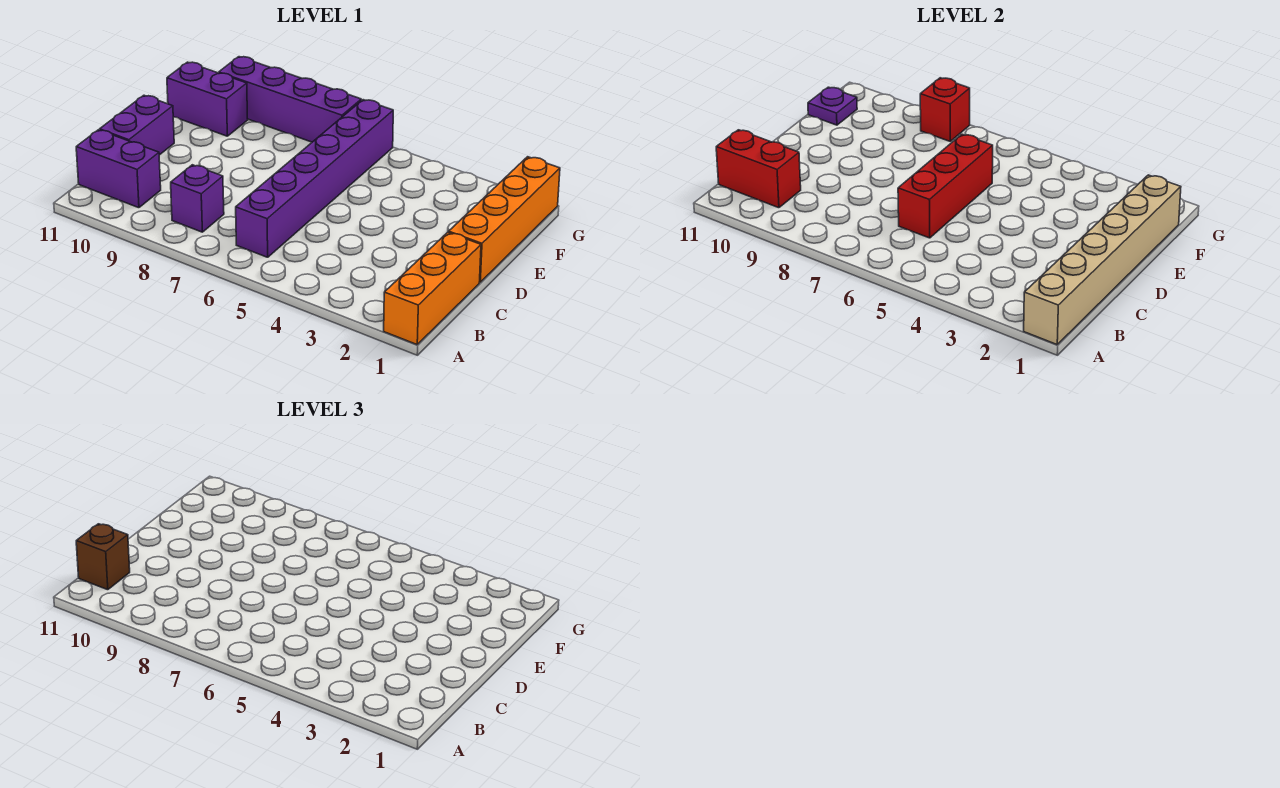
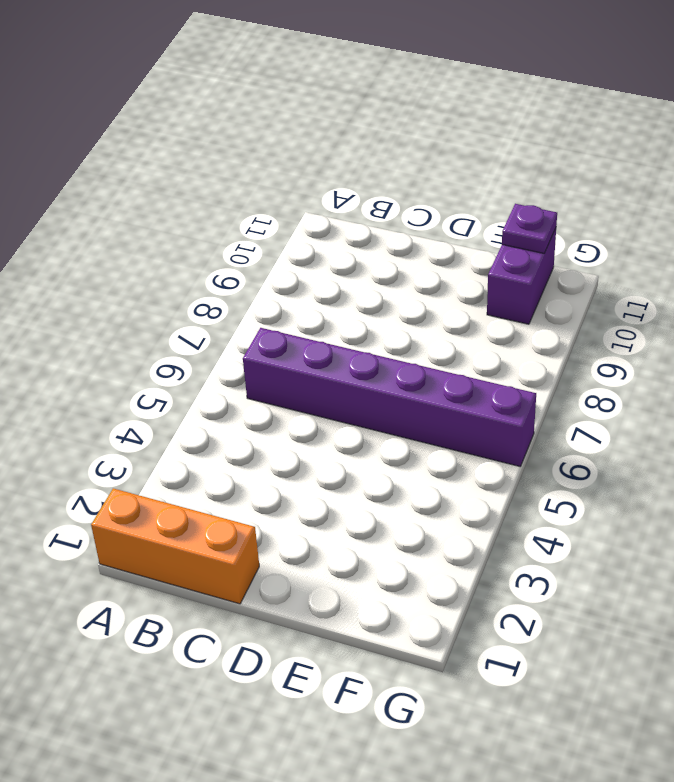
none -> purple brick B8 level 1
none -> purple brick B10:B11 level 1
none -> purple brick C11:D11 level 1

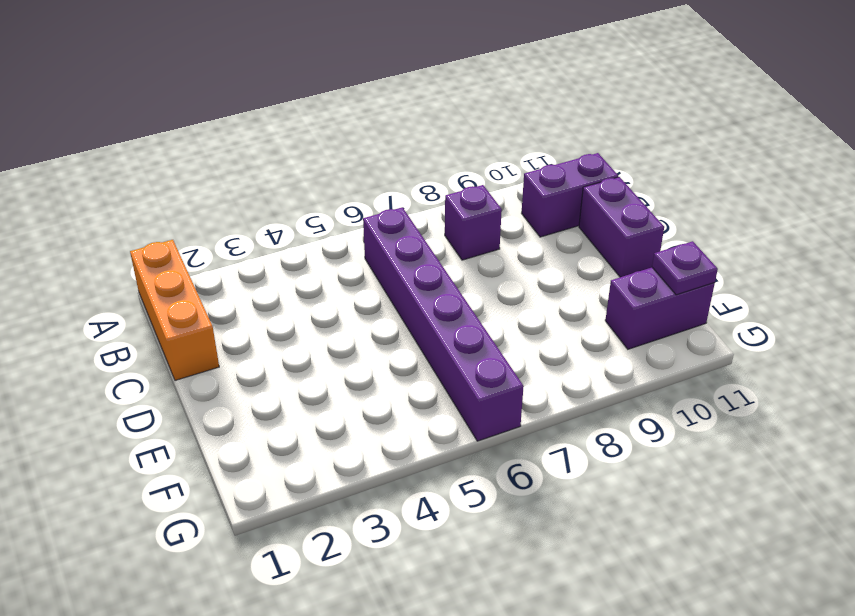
none -> orange brick D1:G1 level 1
none -> purple brick G7:G10 level 1
none -> tan brick A1:F1 level 2

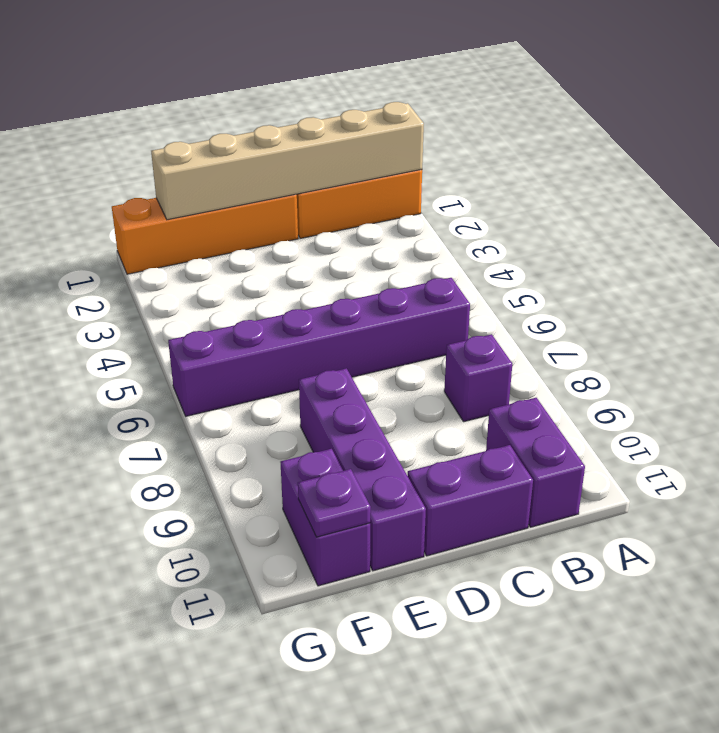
purple brick E8:E11 level 1 -> purple brick G7:G10 level 1
none -> red brick B10:B11 level 2
none -> red brick C6:E6 level 2
none -> red brick G8 level 2

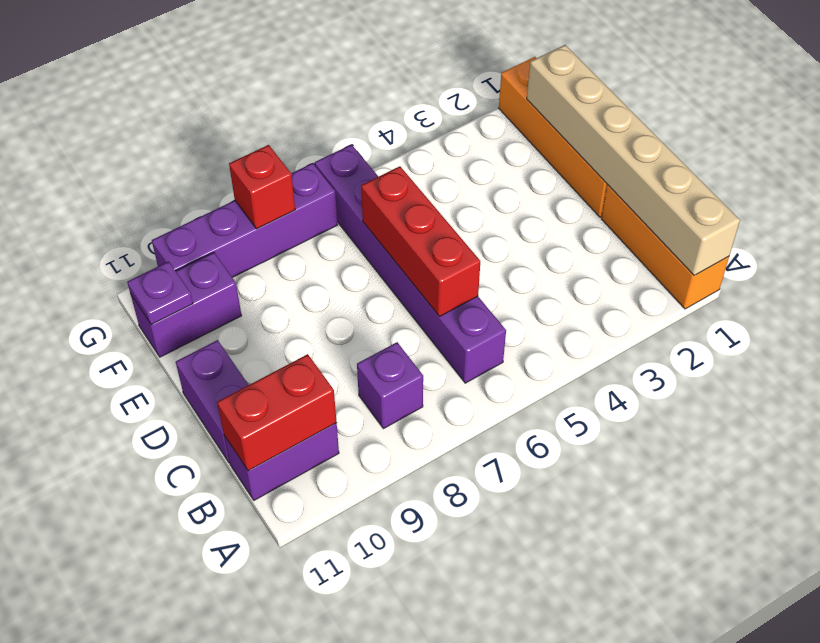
none -> brown brick B11 level 3

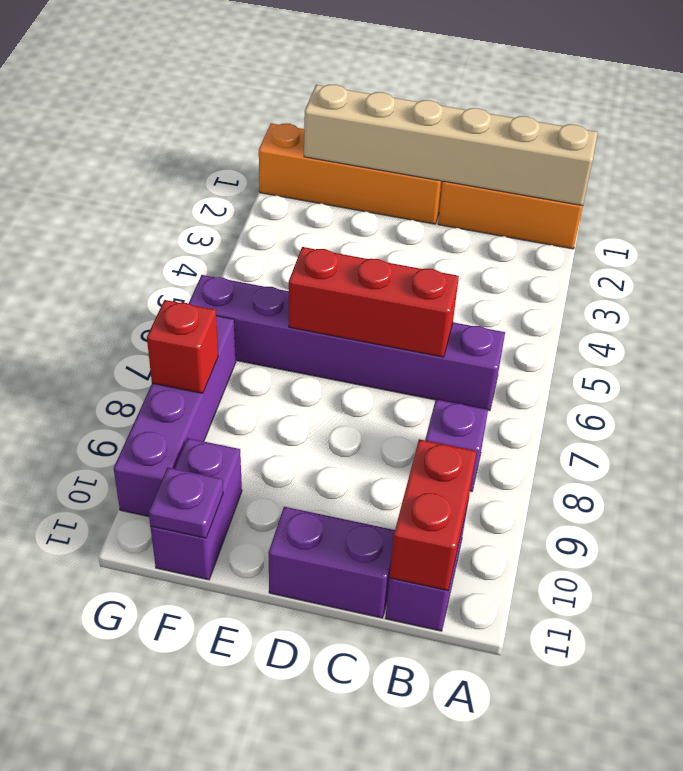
none -> brown brick B11 level 3

